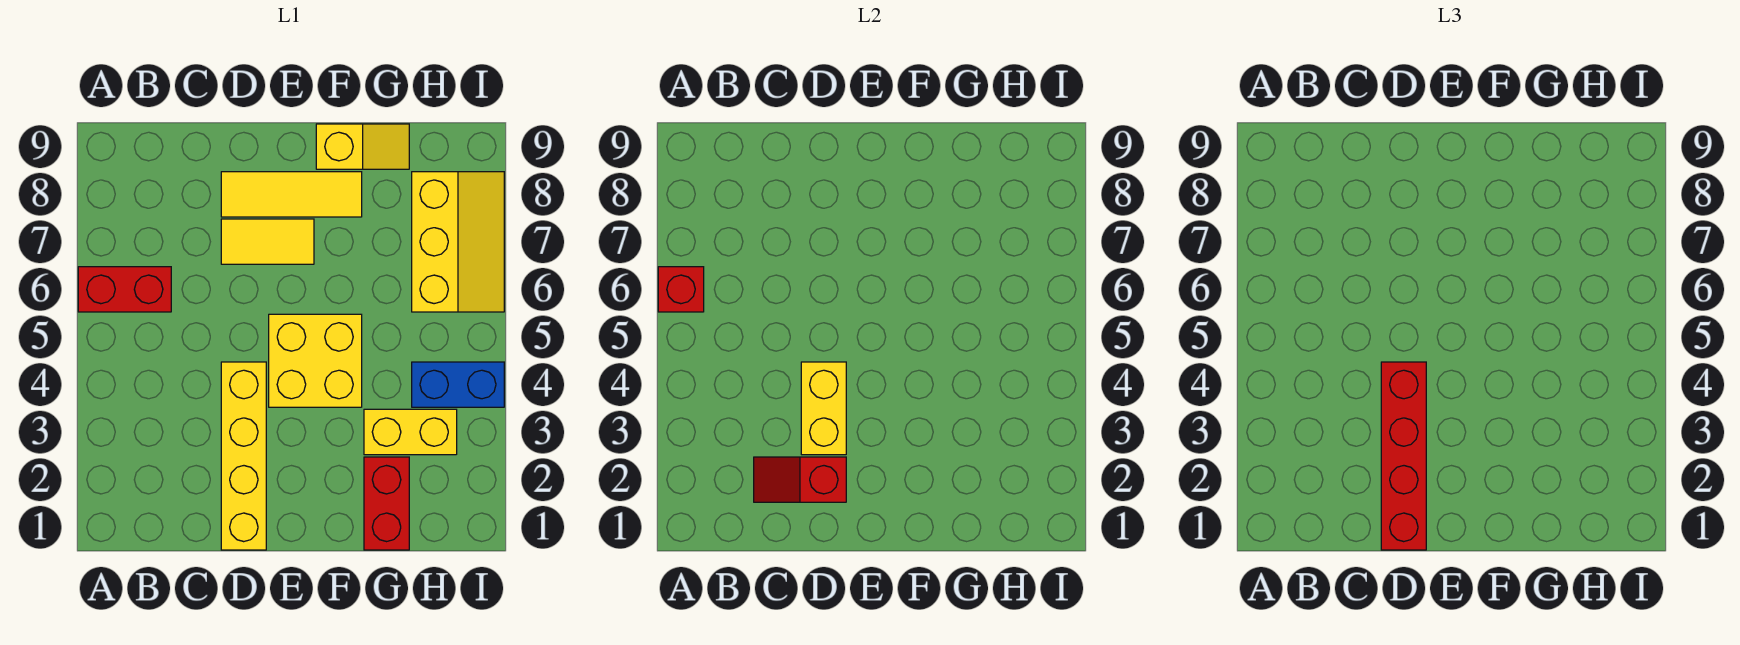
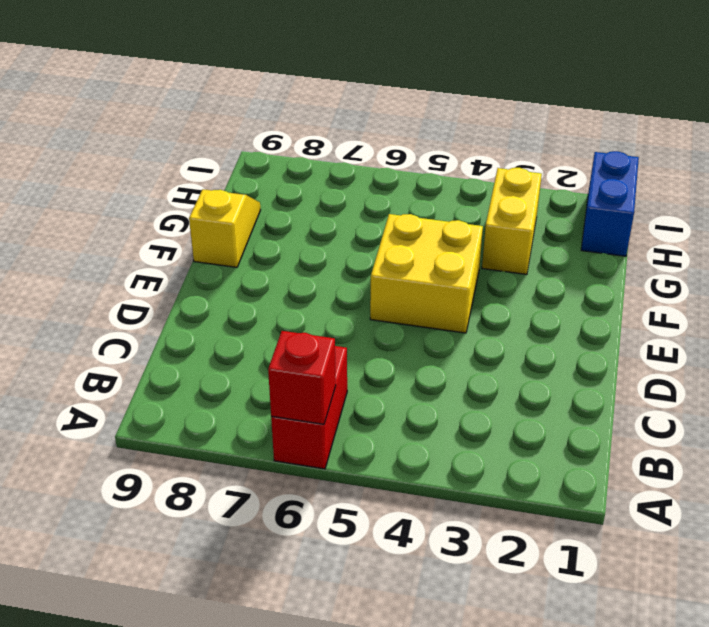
blue brick H1:I1 level 1 -> blue brick H4:I4 level 1
none -> yellow brick D1:D4 level 1
none -> yellow tile D7:E7 level 1
none -> yellow tile D8:F8 level 1

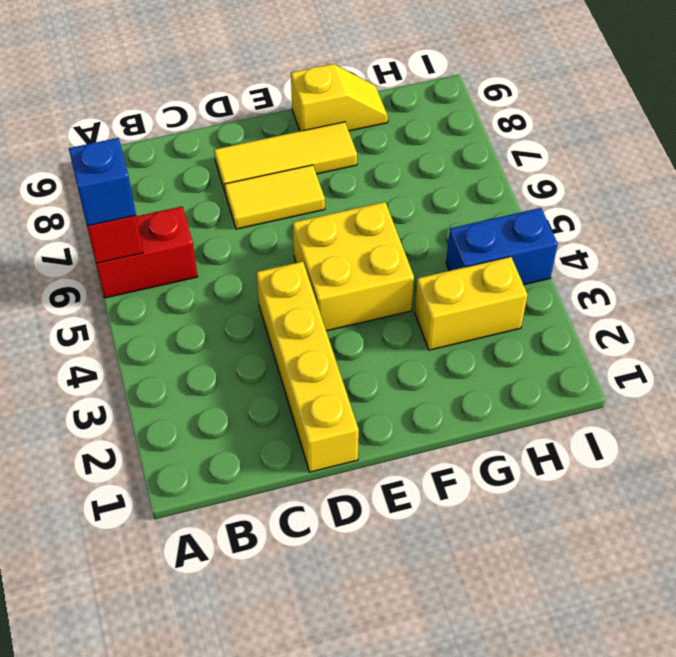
blue brick A6 level 3 -> none
none -> red brick G1:G2 level 1
none -> yellow slope H6:I8 level 1 top H
none -> red slope C2:D2 level 2 top D

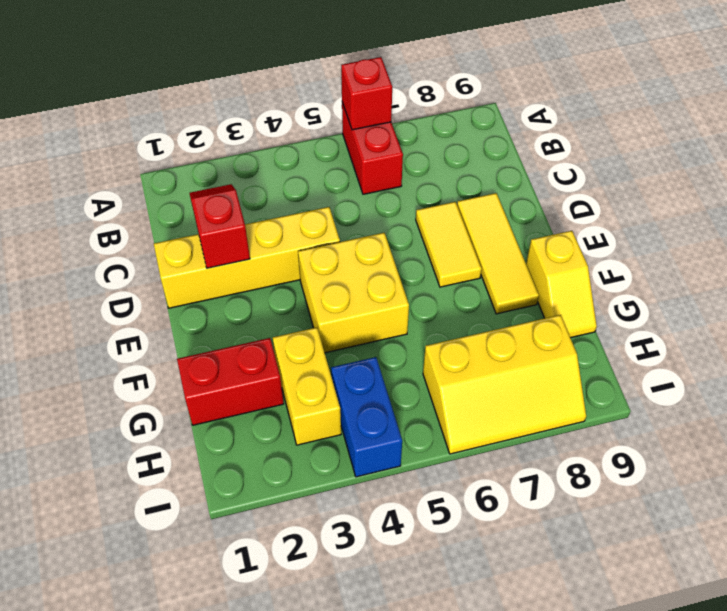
none -> yellow brick D3:D4 level 2
none -> red brick D1:D4 level 3

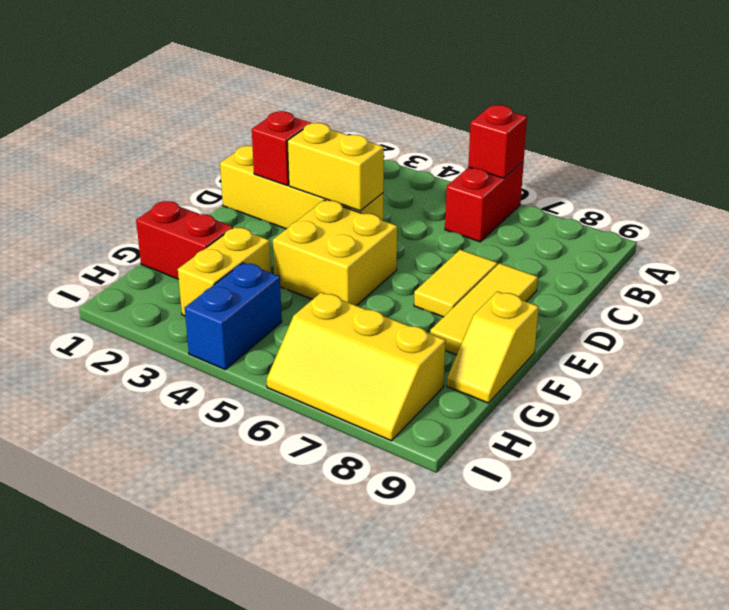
none -> red brick D1:D4 level 3

